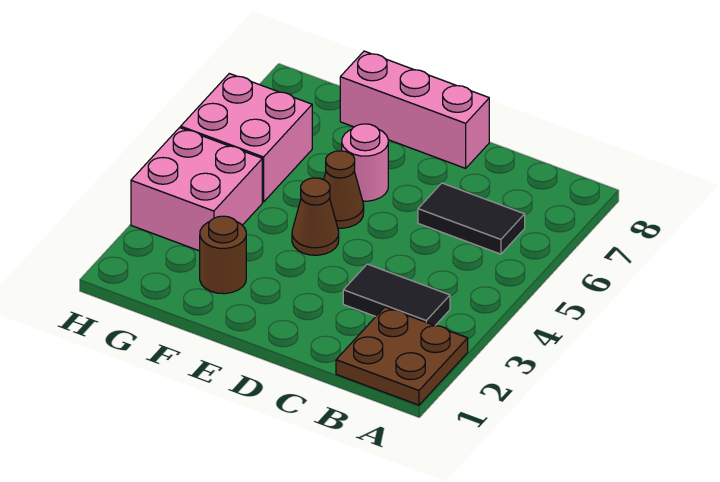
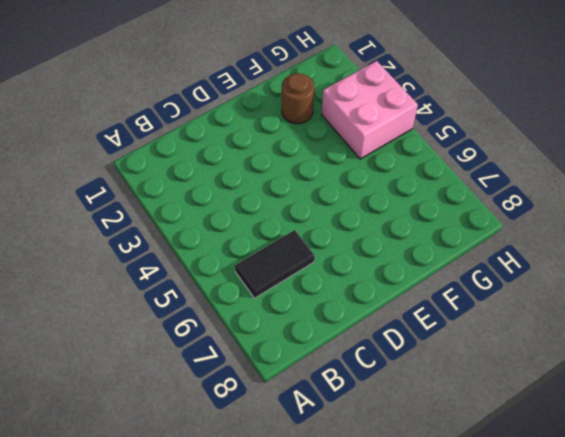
none -> brown plate A1:B2 level 1
none -> black tile B3:C3 level 1

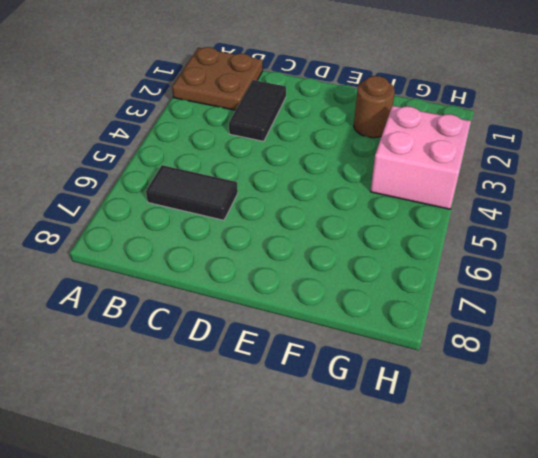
black tile C2:C3 level 1 -> black tile B3:C3 level 1
none -> pink brick D8:F8 level 1
none -> brown cone E4 level 1

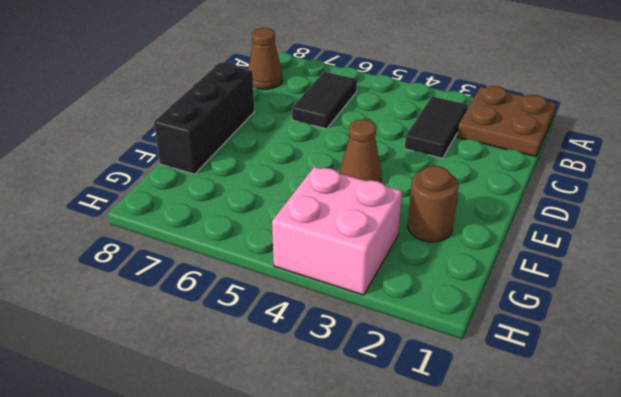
brown cone B8 level 1 -> brown cone E5 level 1
black brick D8:F8 level 1 -> pink brick D8:F8 level 1
none -> pink round brick E6 level 1
none -> pink brick G5:H6 level 1

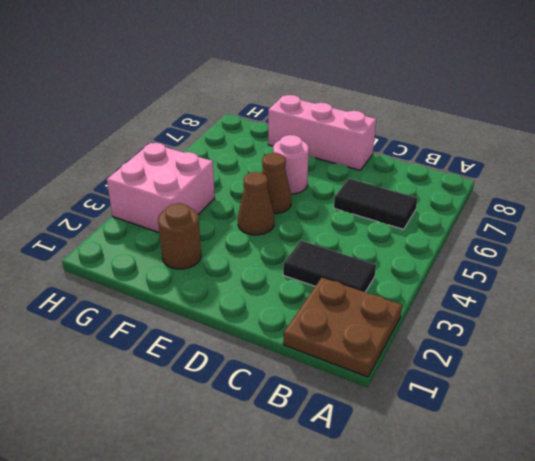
none -> pink brick G5:H6 level 1

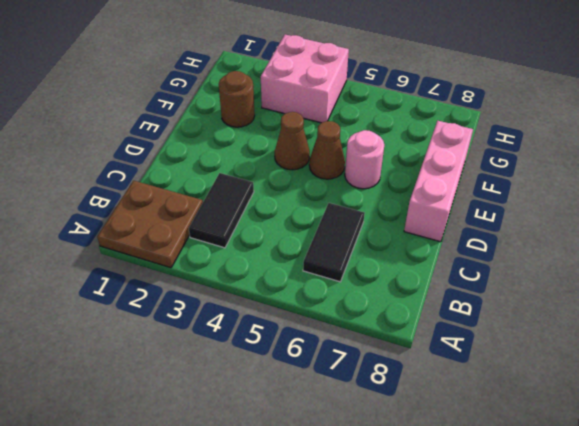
none -> pink brick G5:H6 level 1

